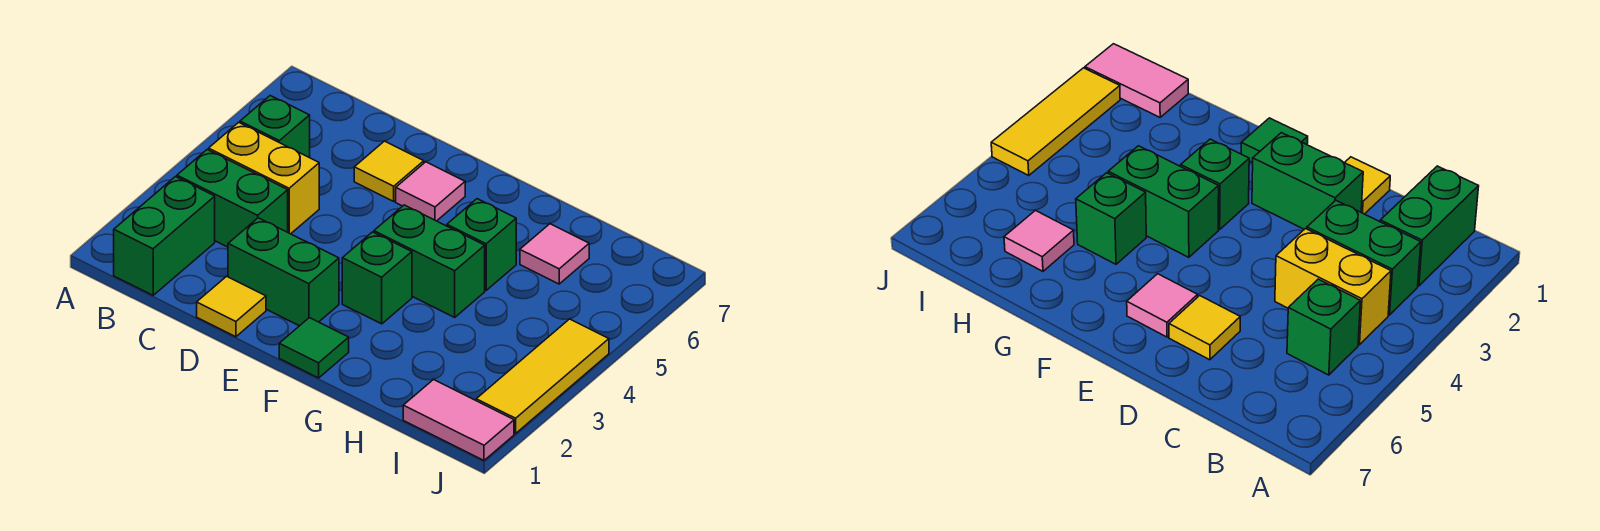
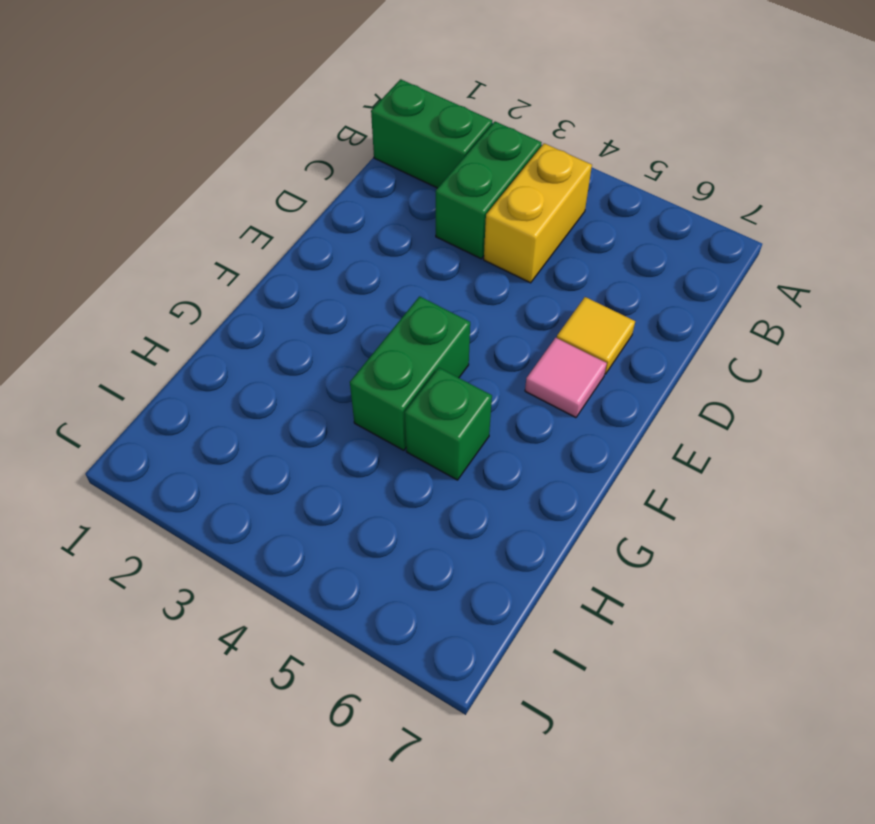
none -> green brick B5 level 1
none -> yellow tile D1 level 1
none -> green brick D2:E2 level 1

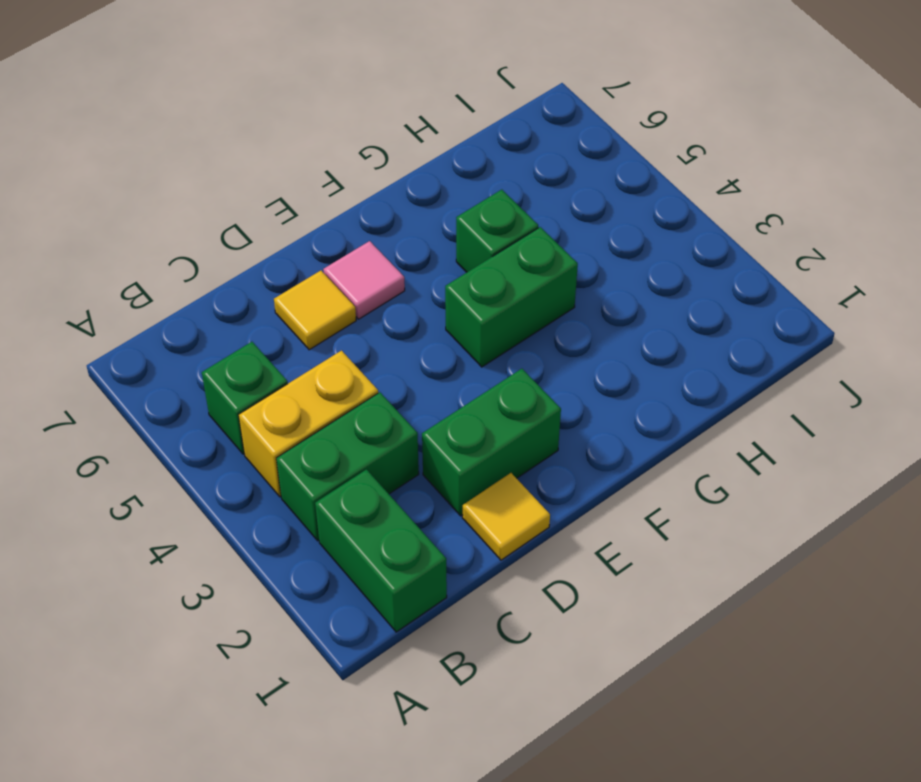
none -> green tile F1 level 1
none -> green brick F3 level 1
none -> pink tile H6 level 1

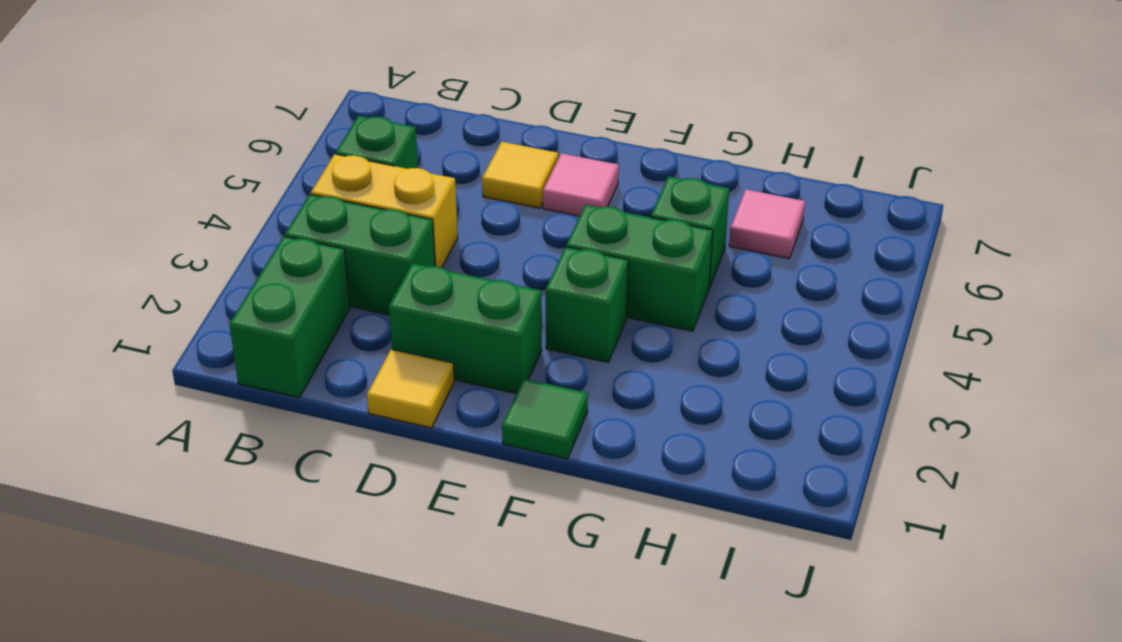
none -> pink tile I1:J1 level 1
none -> yellow tile J2:J4 level 1

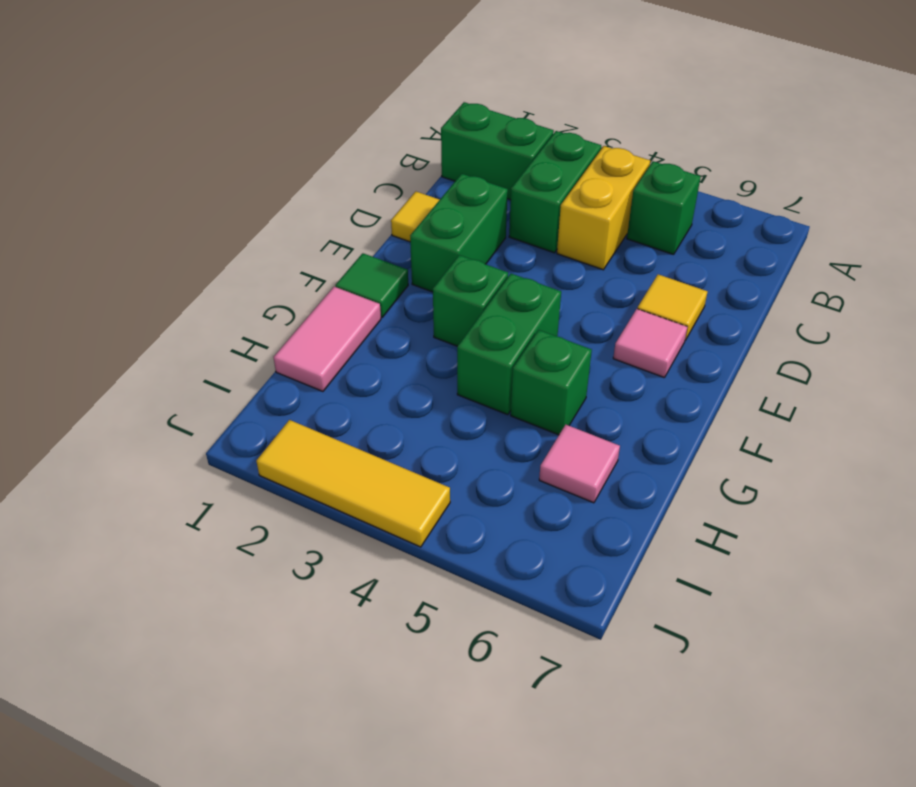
pink tile G1:H1 level 1 -> pink tile I1:J1 level 1

